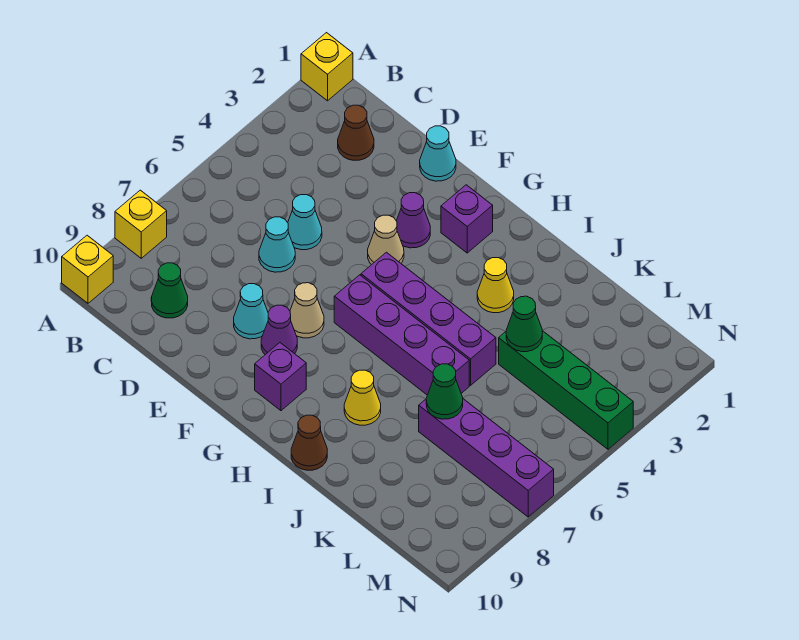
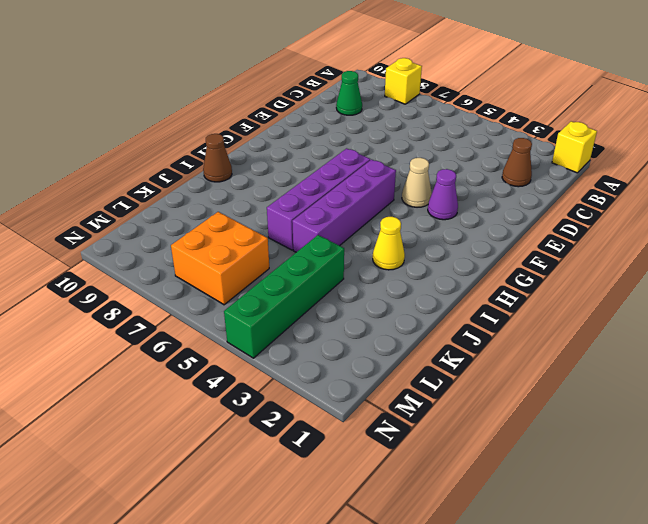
orange brick L6:M7 level 1 -> purple brick K7:N7 level 1
none -> yellow brick A10 level 1
none -> cyan cone D5 level 1
none -> cyan cone D6 level 1

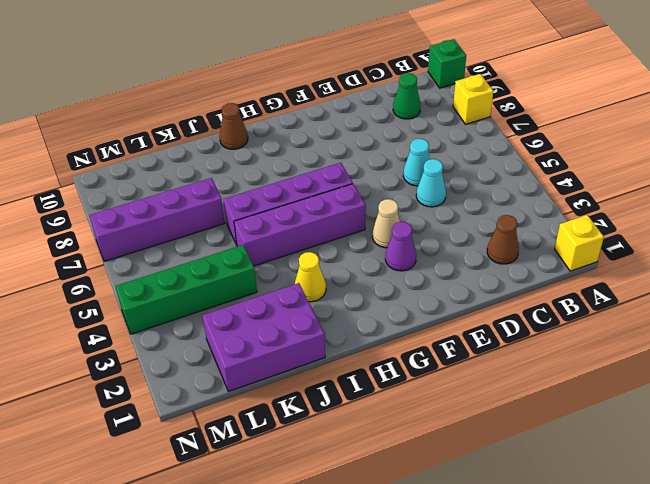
green brick A10 level 1 -> yellow brick A10 level 1
purple brick J1:L2 level 1 -> none
none -> cyan cone E1 level 1
none -> cyan cone E8 level 1
none -> tan cone F7 level 1

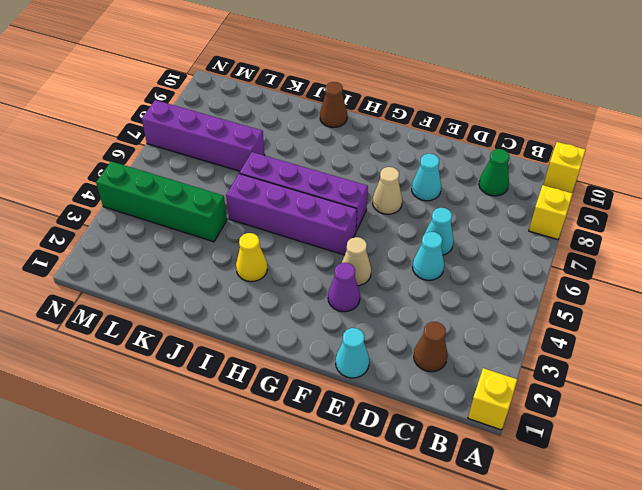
none -> purple cone F8 level 1
none -> purple brick G2 level 1
none -> purple brick G9 level 1

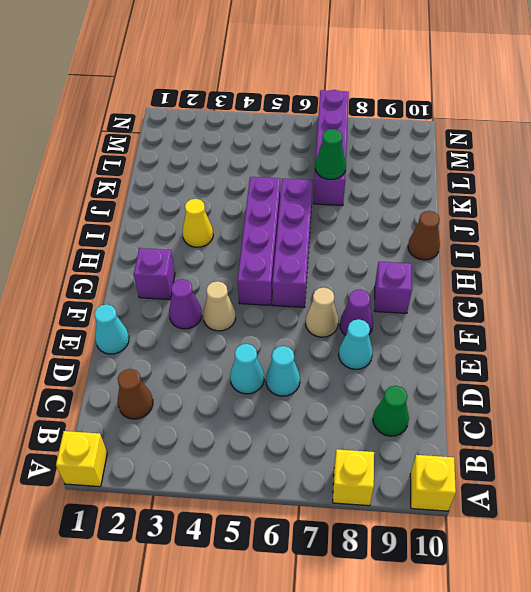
none -> yellow cone I8 level 1
none -> green brick K4:N4 level 1
none -> green cone K4 level 2

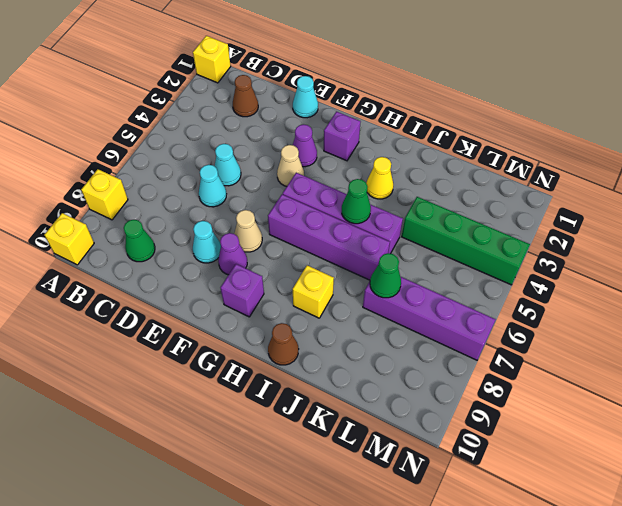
green cone I5 level 2 -> green cone K4 level 2
yellow brick I8 level 1 -> yellow cone I8 level 1

